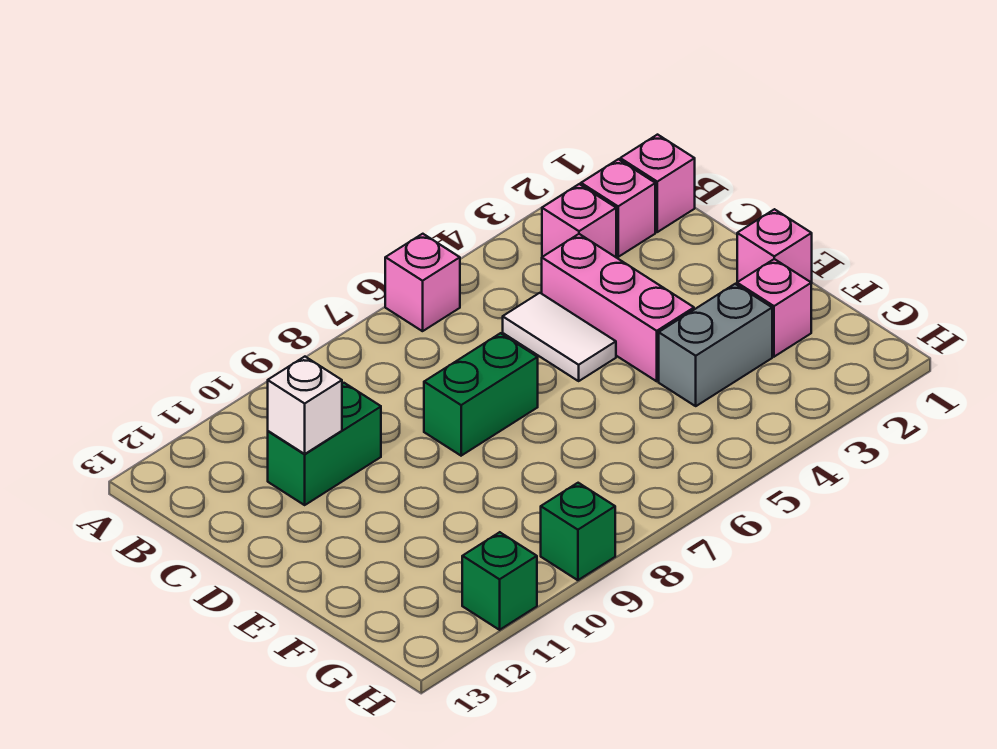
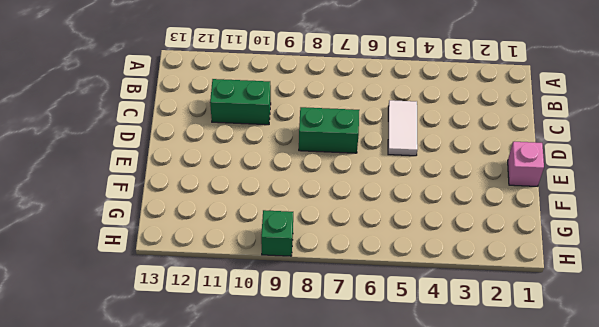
none -> pink brick A6 level 1
none -> pink brick B1 level 1
none -> pink brick B2 level 1

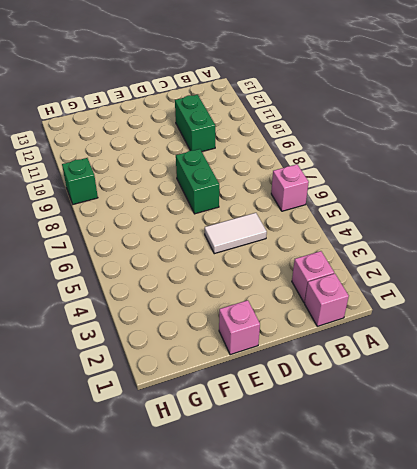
none -> pink brick B3 level 1
none -> pink brick C4:E4 level 1
none -> pink brick F2 level 1

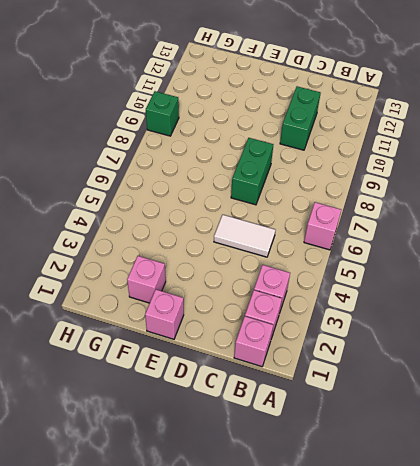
none -> pink brick C4:E4 level 1
none -> grey brick F3:F4 level 1
none -> green brick H11 level 1

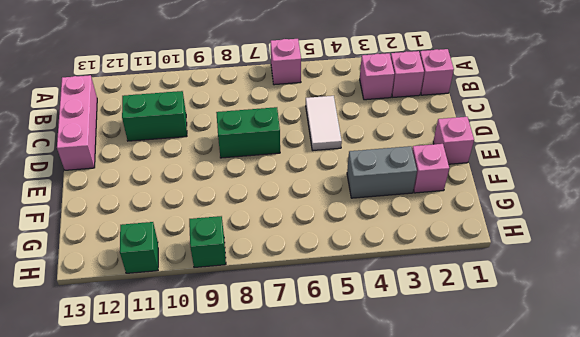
pink brick B13:D13 level 1 -> pink brick C4:E4 level 1
none -> white brick C11 level 2

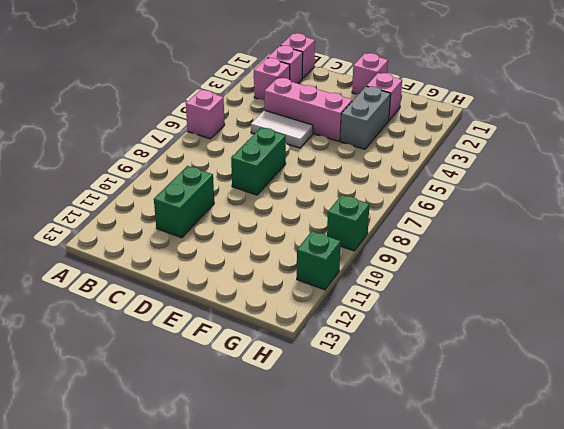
none -> white brick C11 level 2

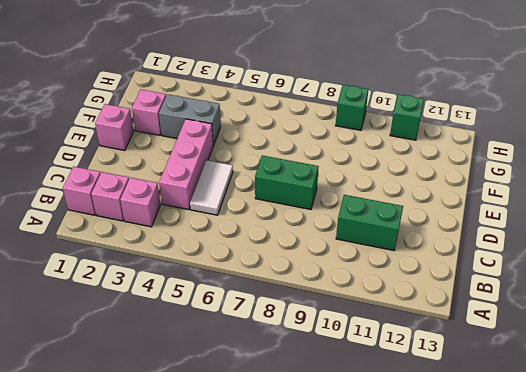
none -> pink brick A6 level 1
none -> white brick C11 level 2

